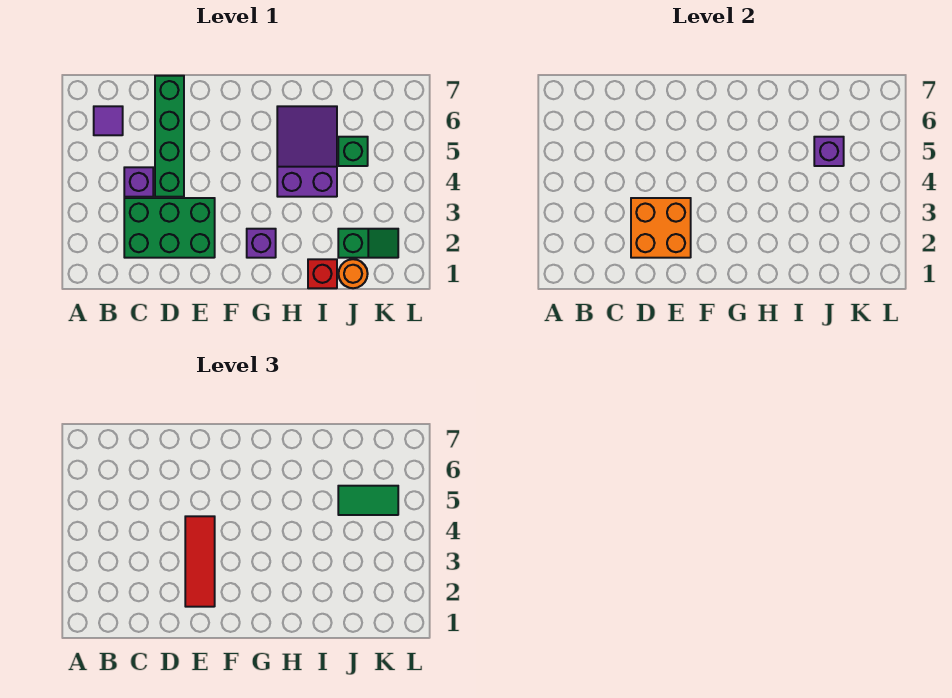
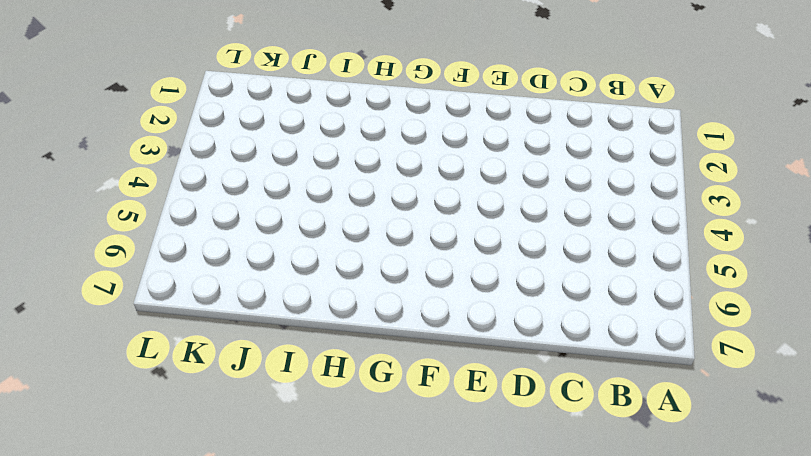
none -> purple tile B6 level 1
none -> green brick C2:E3 level 1
none -> purple brick C4 level 1

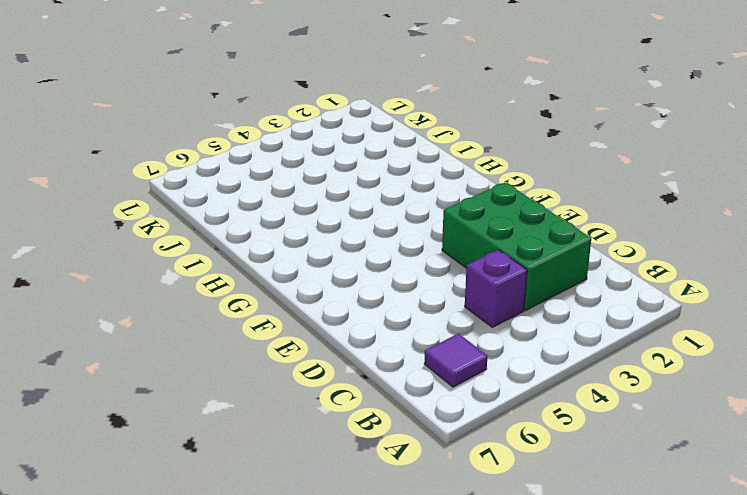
none -> green brick D4:D7 level 1
none -> purple brick G2 level 1
none -> purple slope H4:I6 level 1 top 4

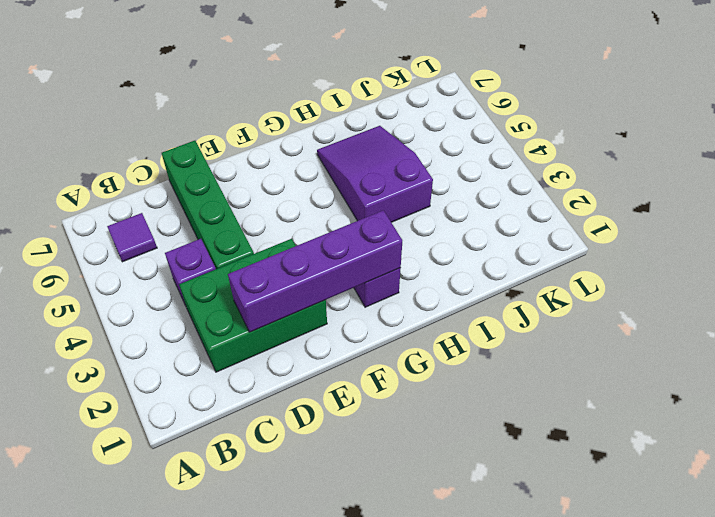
purple brick D2:G2 level 2 -> orange brick D2:E3 level 2
none -> red brick I1 level 1
none -> orange round brick J1 level 1
none -> green slope J2:K2 level 1 top J

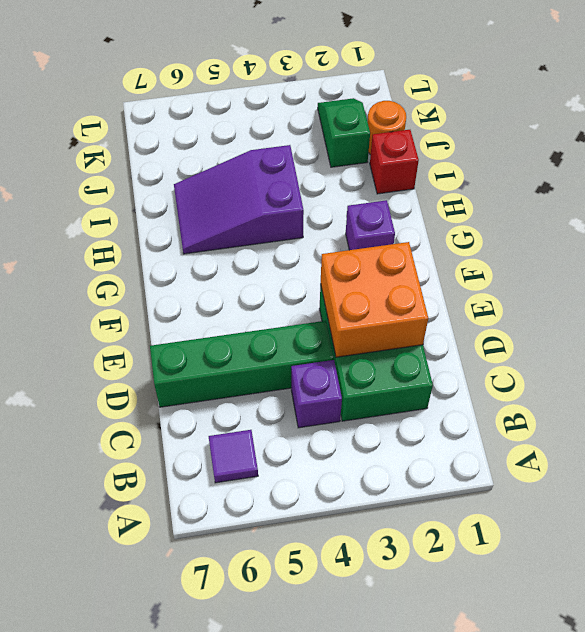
none -> green brick J5 level 1
none -> purple brick J5 level 2
none -> red tile E2:E4 level 3

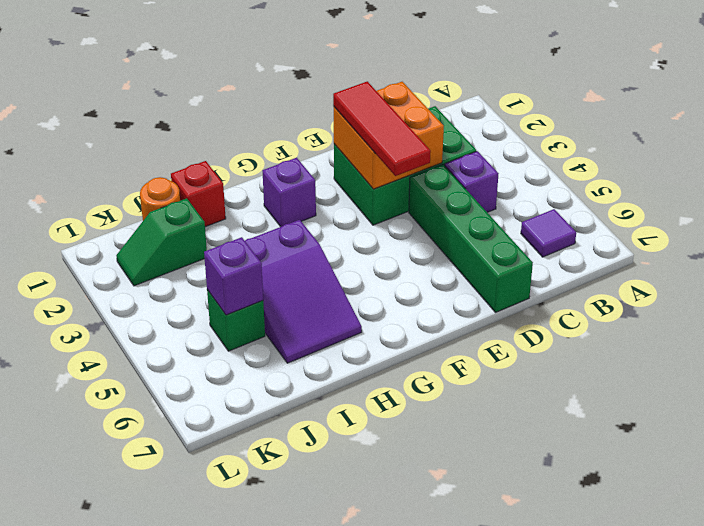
none -> green tile J5:K5 level 3

